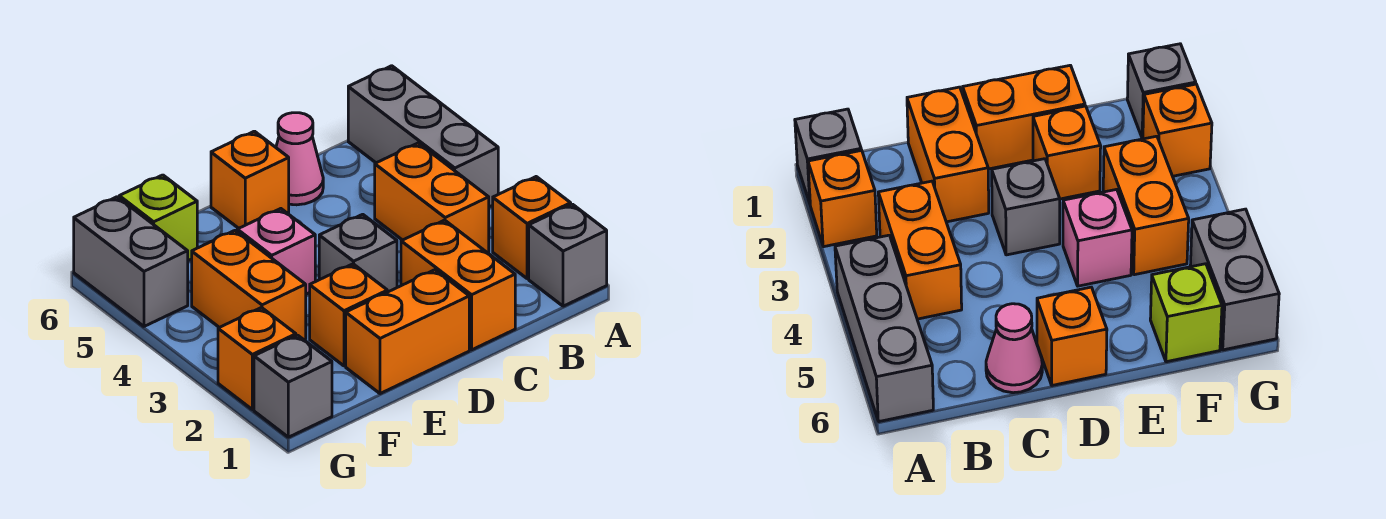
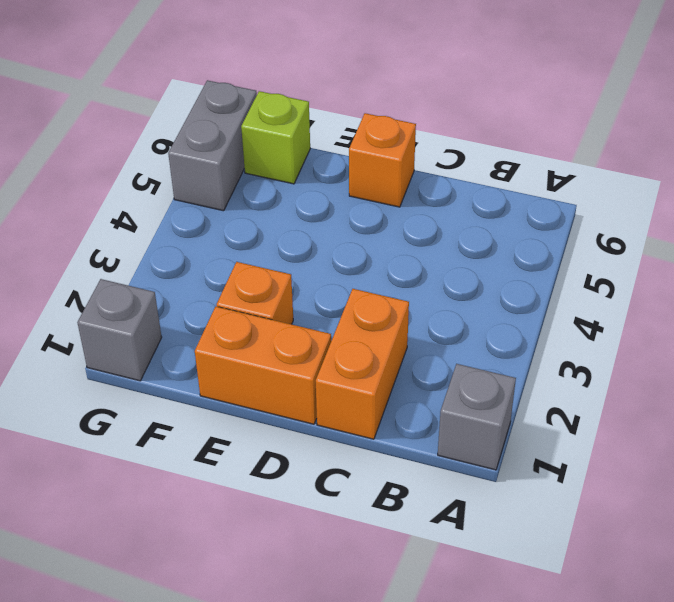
none -> orange brick A2 level 1
none -> grey brick A4:A6 level 1
none -> orange brick B3:B4 level 1

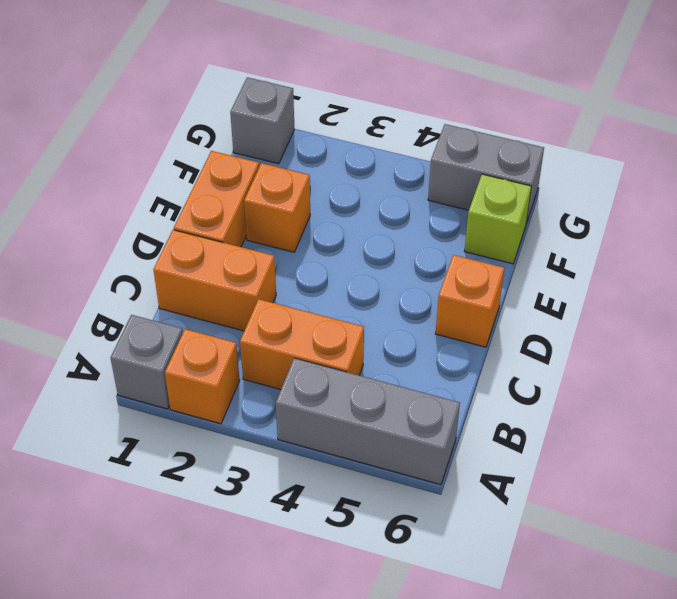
none -> pink cone C6 level 1
none -> grey brick D3 level 1
none -> pink brick E4 level 1

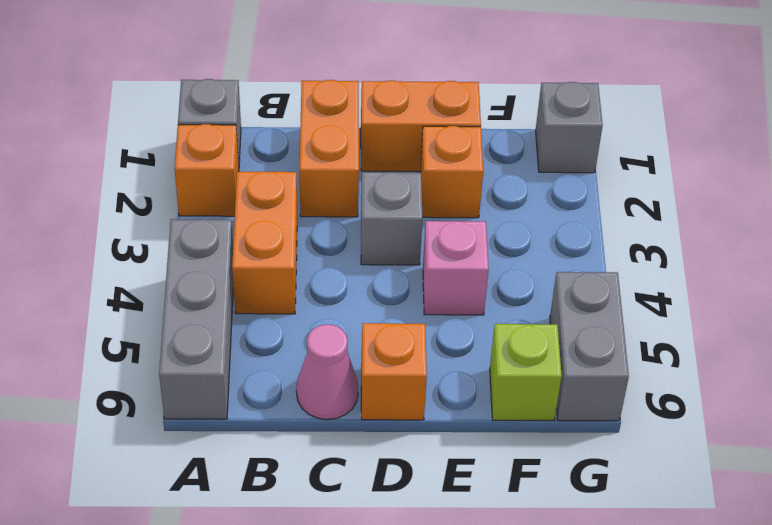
none -> orange brick F3:F4 level 1
none -> orange brick G2 level 1

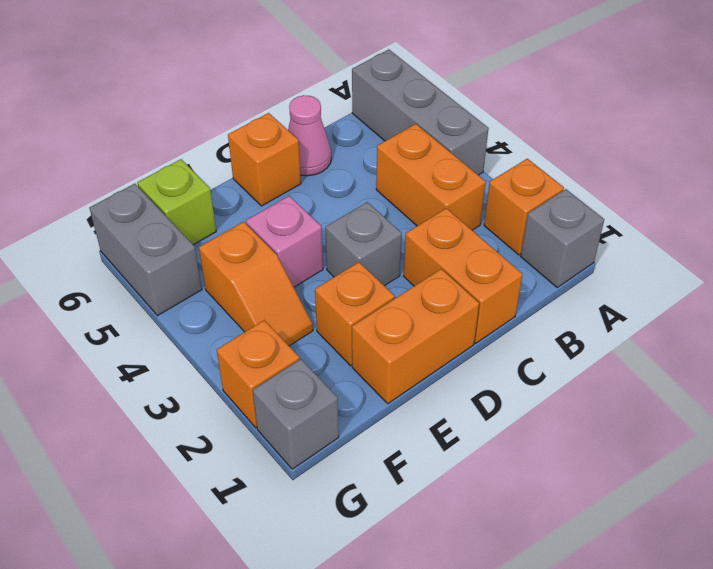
orange slope F3:F4 level 1 top 4 -> orange brick F3:F4 level 1

